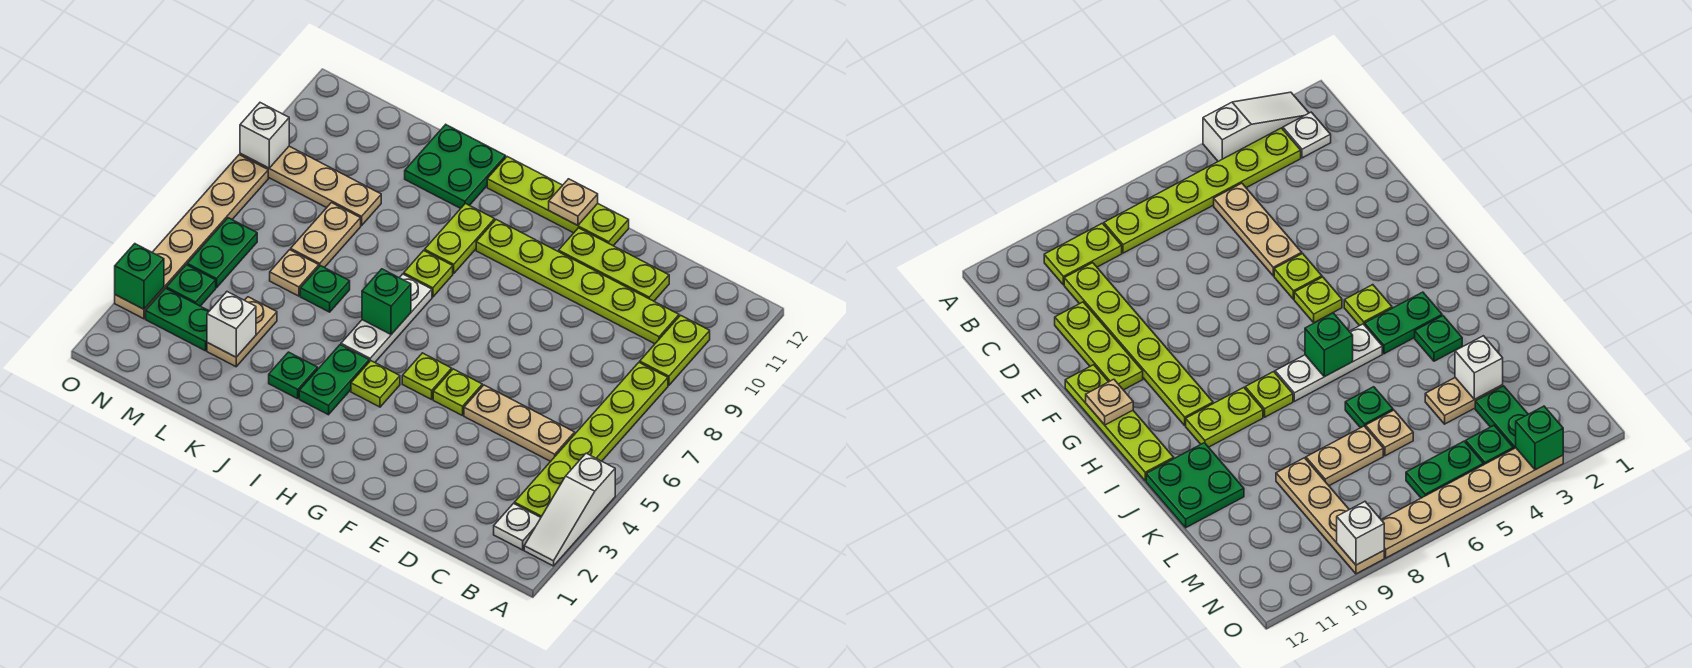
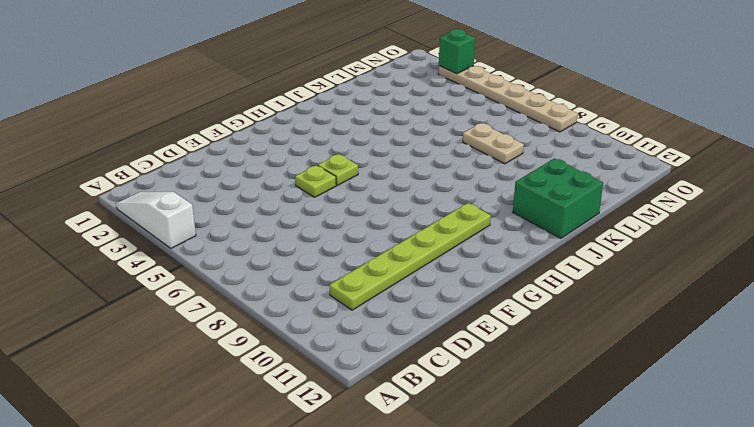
green brick J11:K12 level 1 -> green plate J11:K12 level 1
none -> white plate B2 level 1
none -> lime plate B3:B8 level 1
none -> lime plate B9:B10 level 1
none -> tan plate C5:E5 level 1

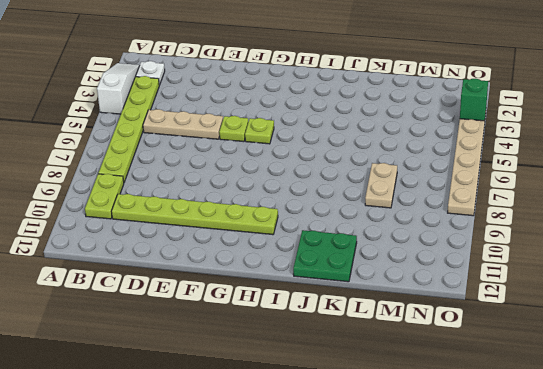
none -> lime plate D11:F11 level 1
none -> lime plate F12:I12 level 1
none -> lime plate H4 level 1
none -> green plate I3:I4 level 1

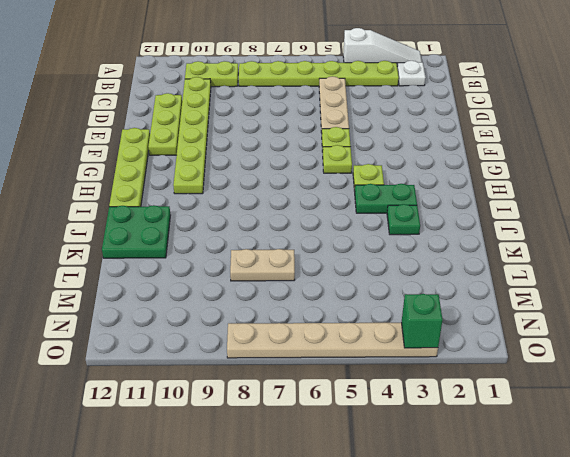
none -> white plate I5:I7 level 1
none -> lime plate I8 level 1
none -> lime plate I9:I10 level 1
none -> green plate K6 level 1

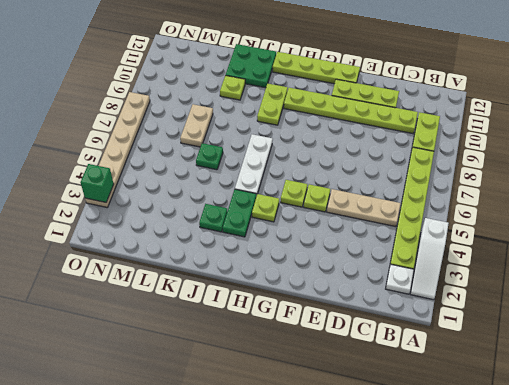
lime plate K10 level 1 -> lime plate I8 level 1
none -> tan plate L3:L4 level 1
none -> tan plate L6 level 1
none -> tan plate L9:O9 level 1
none -> green plate M3:N3 level 1

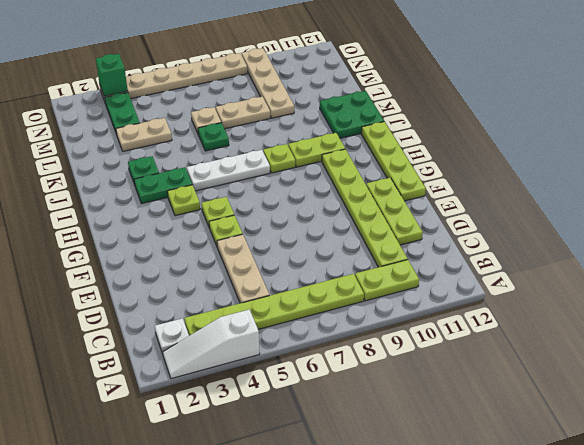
none -> green plate N4 level 1
none -> green plate N5:N6 level 1
none -> tan plate G12 level 2
none -> green brick I6 level 2

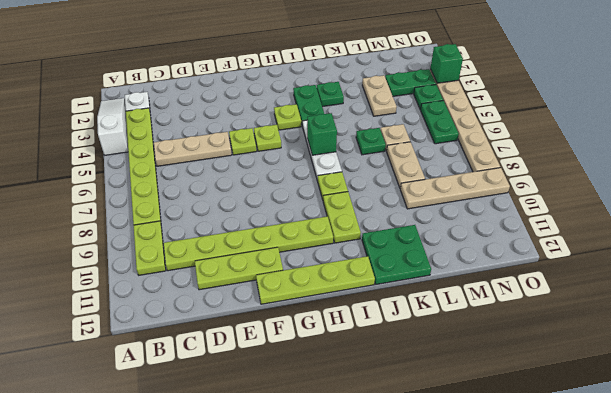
none -> tan plate G12 level 2
none -> white brick L3 level 2
none -> white brick O9 level 2

